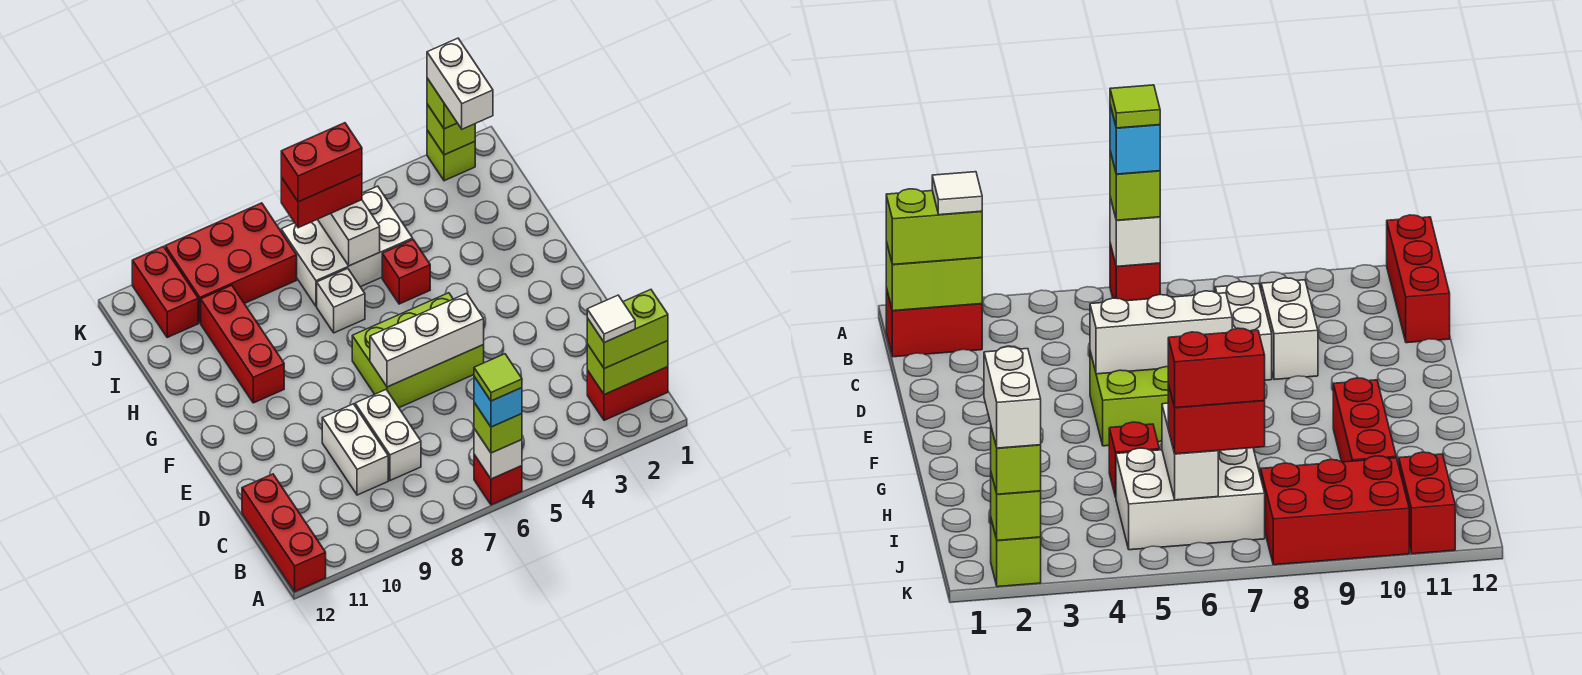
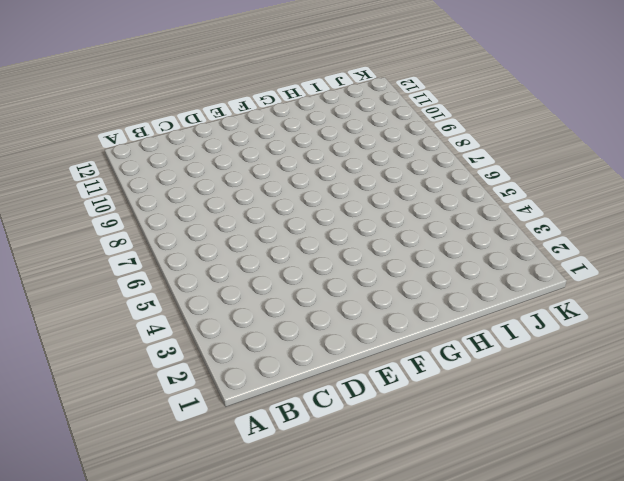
none -> red brick A6 level 1
none -> red brick A12:C12 level 1
none -> red brick B1:B2 level 1

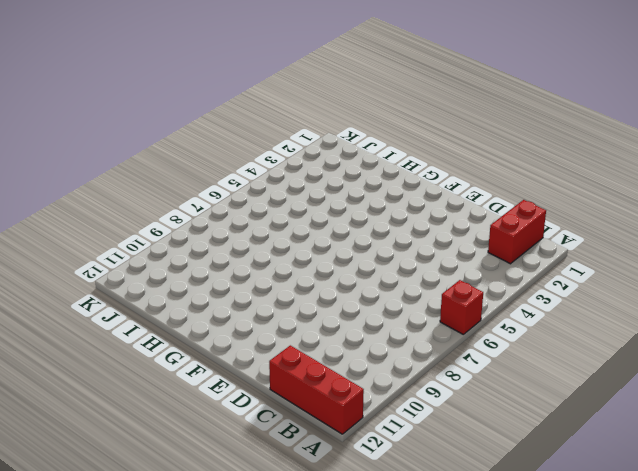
none -> white brick C8:D8 level 1
none -> white brick C9:D9 level 1
none -> lime brick E5:F7 level 1

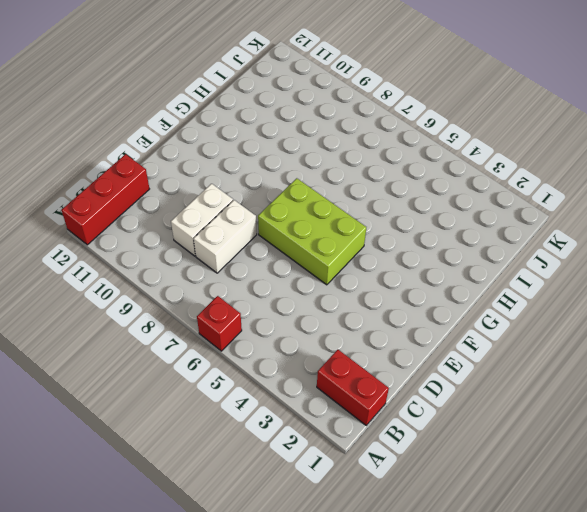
none -> red brick G10:I10 level 1
none -> red brick H5 level 1
none -> white brick H7 level 1

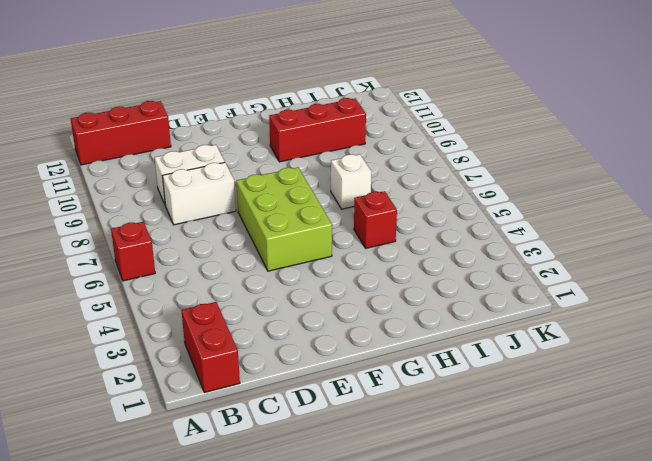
none -> white brick I5:J7 level 1
none -> red brick J8:K10 level 1
none -> red brick J11:K11 level 1

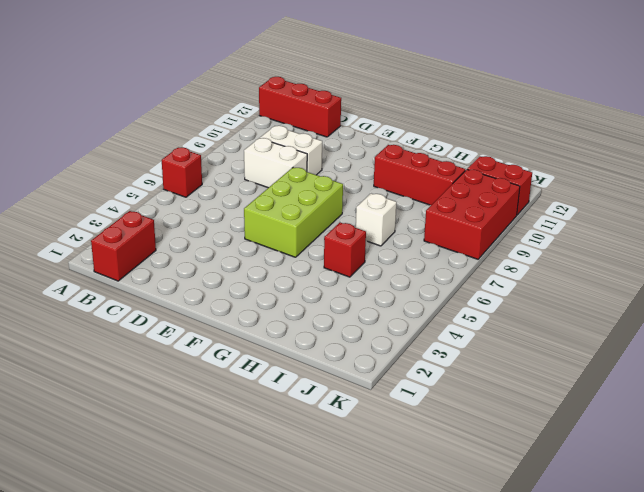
none -> white brick I5:J7 level 1
none -> lime brick K2 level 1
none -> white brick A6 level 2

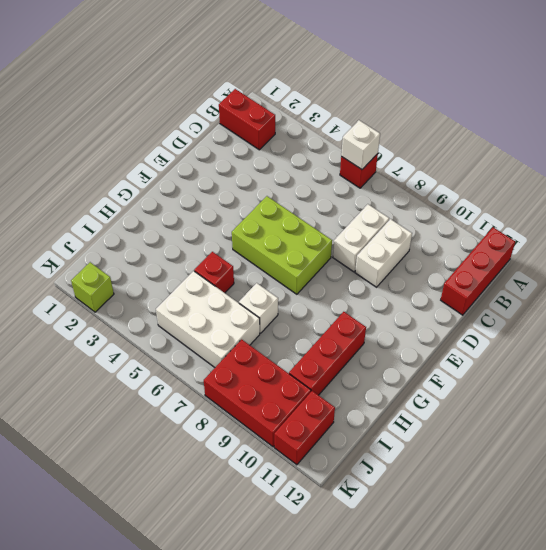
none -> lime brick B1:B2 level 2
none -> white brick E5:E7 level 2
none -> white brick I6:J6 level 2

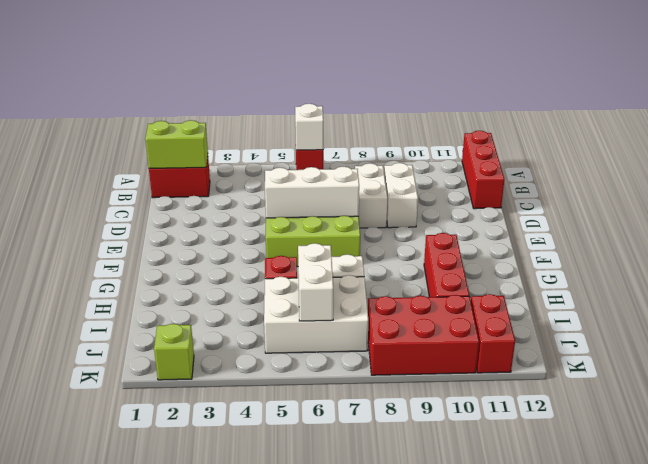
none -> lime brick K2 level 2
none -> lime brick A6 level 3
none -> lime brick B1:B2 level 3

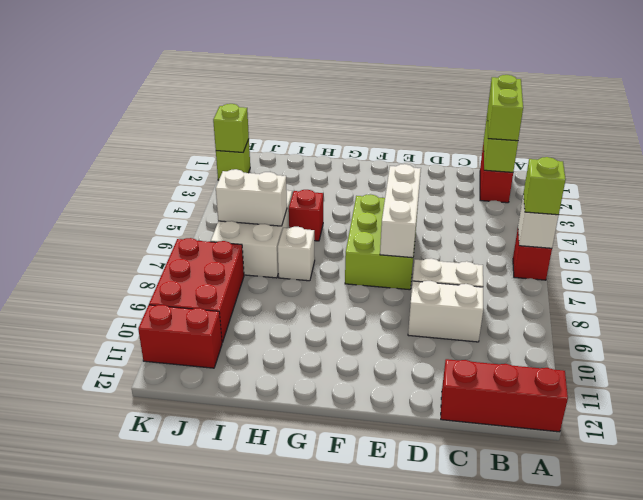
none -> red brick G10:I10 level 1
none -> red brick J6:J7 level 3
none -> lime brick K2 level 3

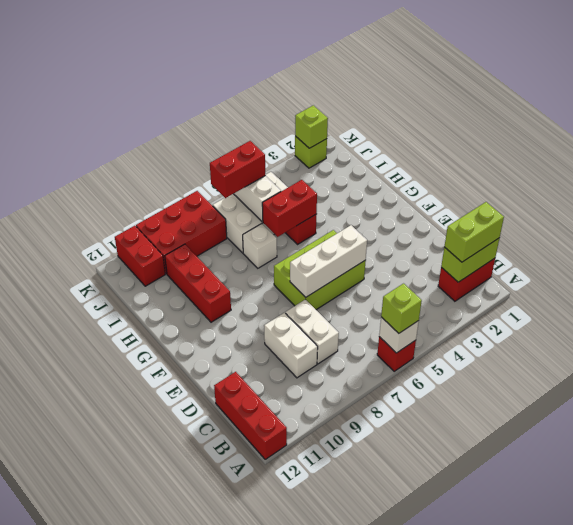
red brick H5:H6 level 2 -> red brick J6:J7 level 4
none -> lime brick K2 level 3
none -> cyan brick A6 level 4
none -> white tile B2 level 4

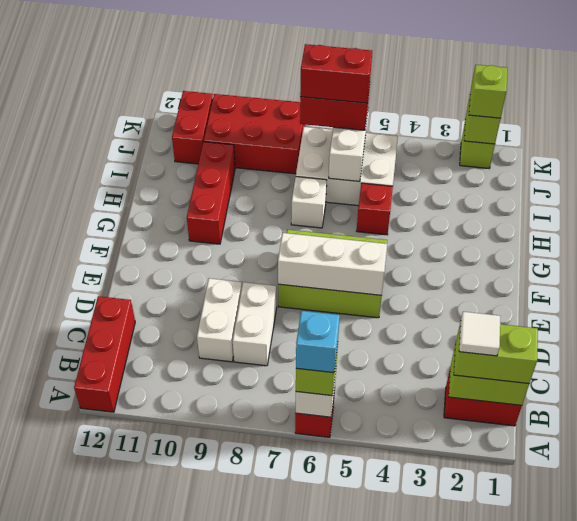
none -> white brick J2:K2 level 4
none -> lime tile A6 level 5

